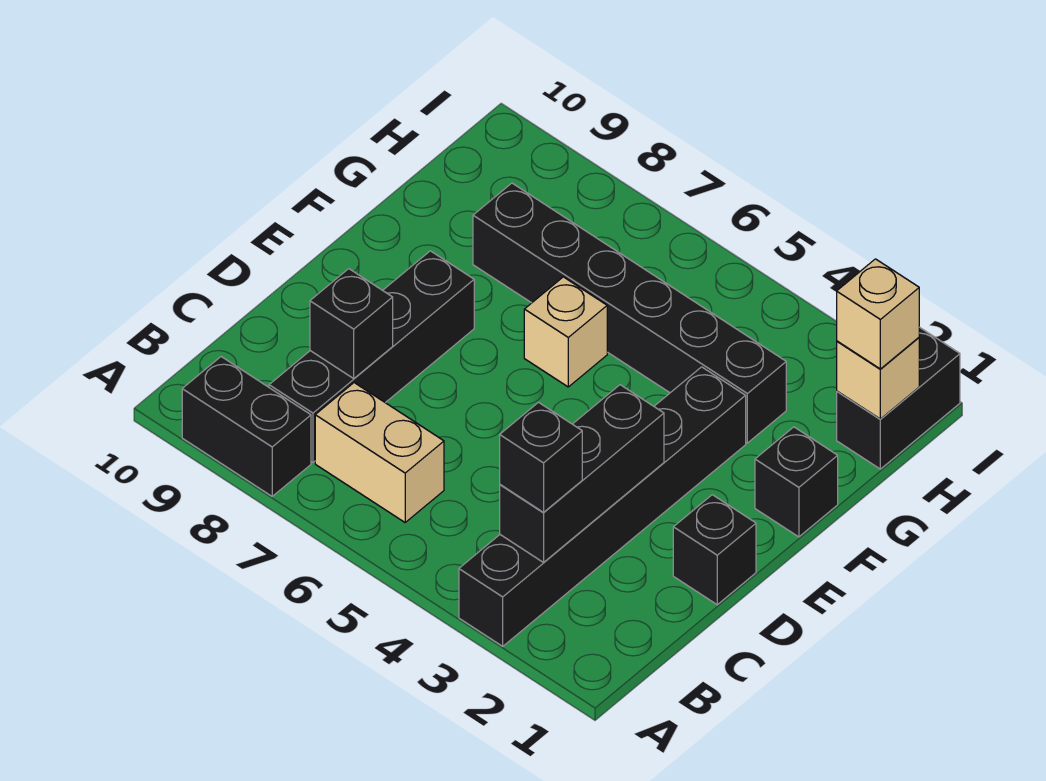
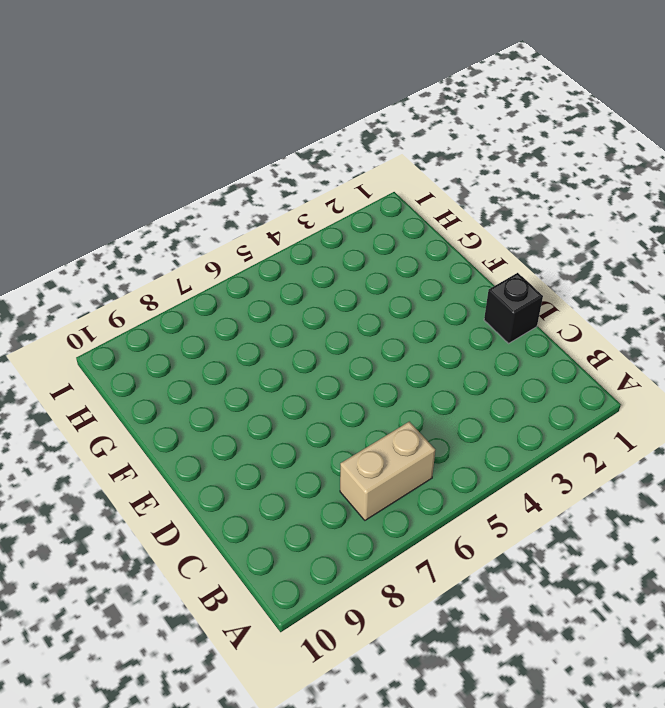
none -> black brick A3:F3 level 1
none -> black brick A8:A9 level 1
none -> black brick B8:E8 level 1

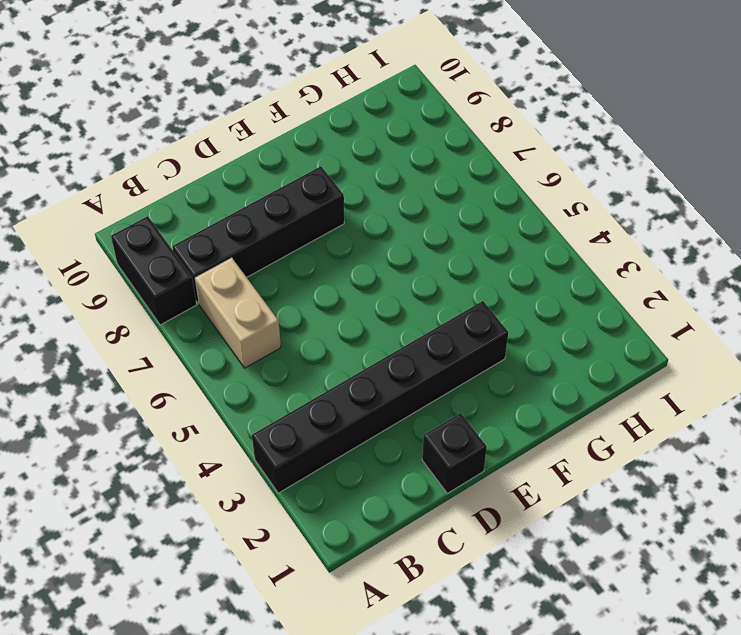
none -> black brick F1 level 1
none -> tan brick F6 level 1
none -> black brick G3:G8 level 1

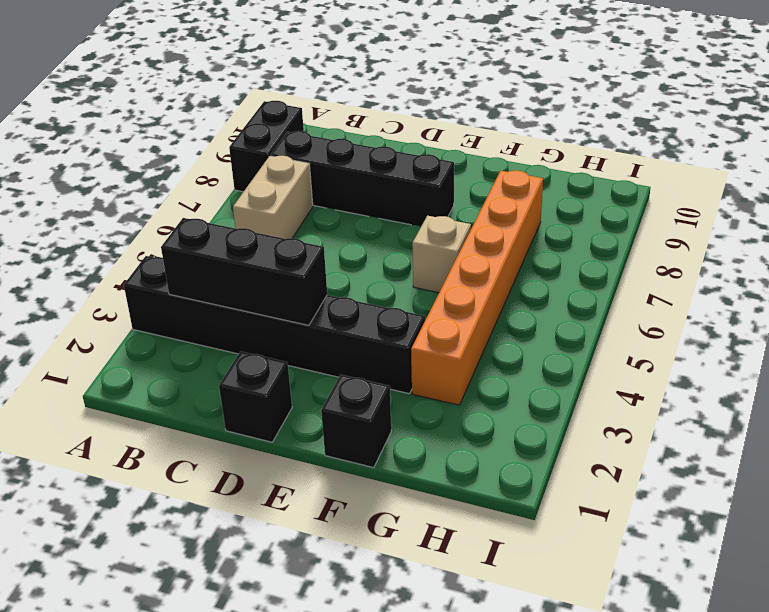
orange brick G3:G8 level 1 -> black brick G3:G8 level 1
none -> black brick H1:I1 level 1
none -> black brick C8 level 2
none -> tan brick H1 level 2

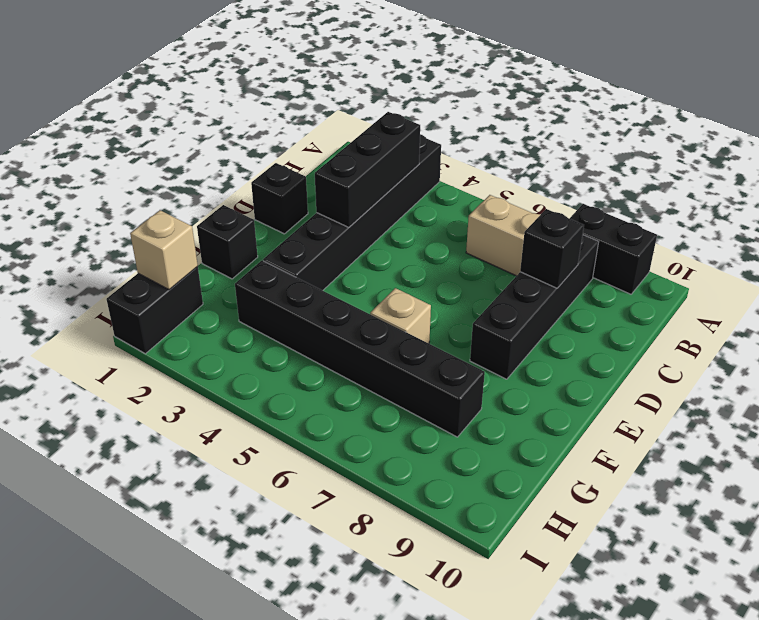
none -> black brick B3 level 3
none -> tan brick H1 level 3

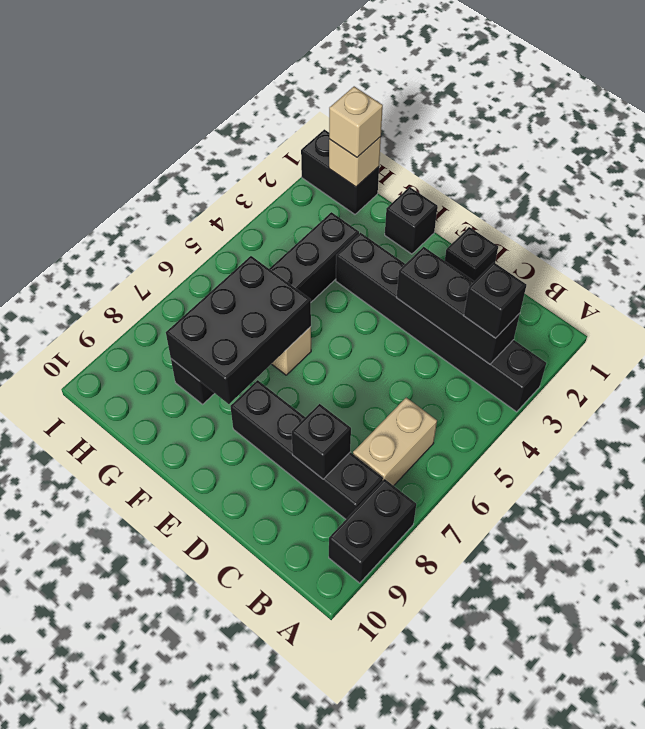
black brick F6:G8 level 2 -> none

